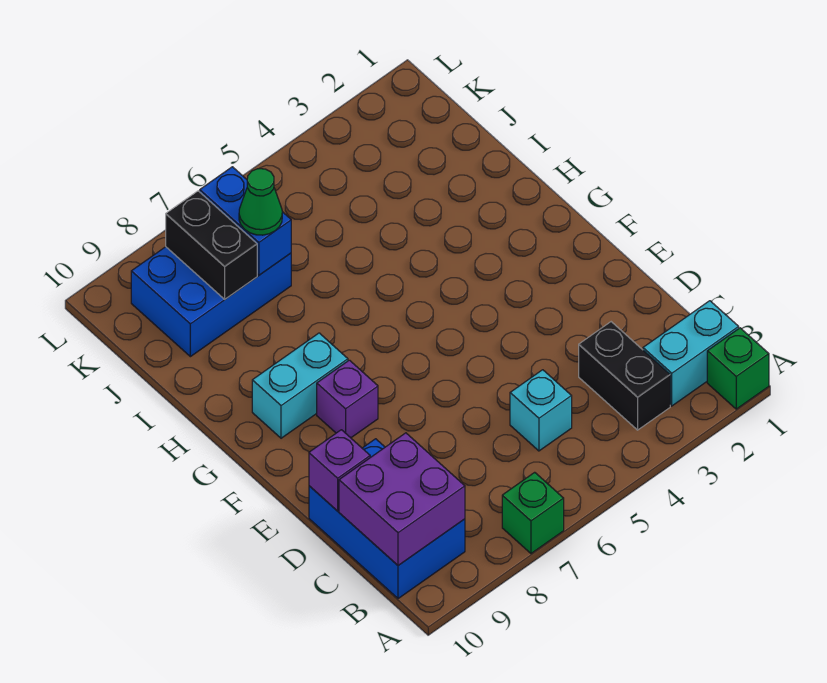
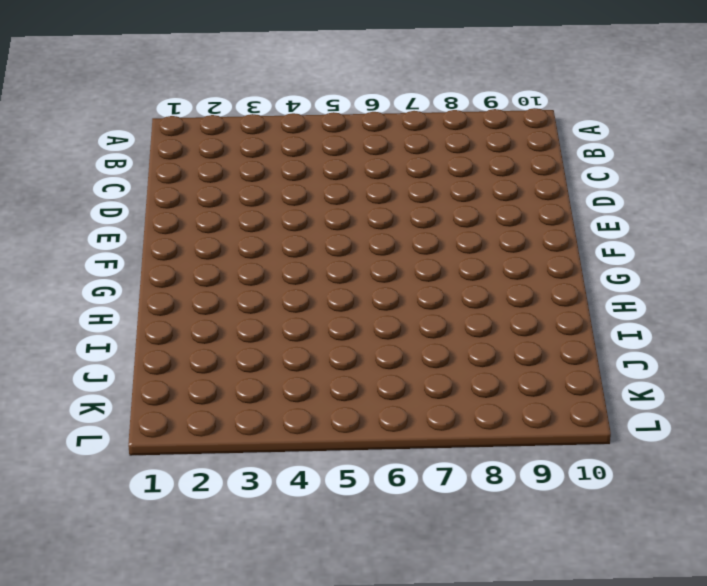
none -> green brick A1 level 1
none -> green brick A7 level 1
none -> cyan brick B1:B2 level 1

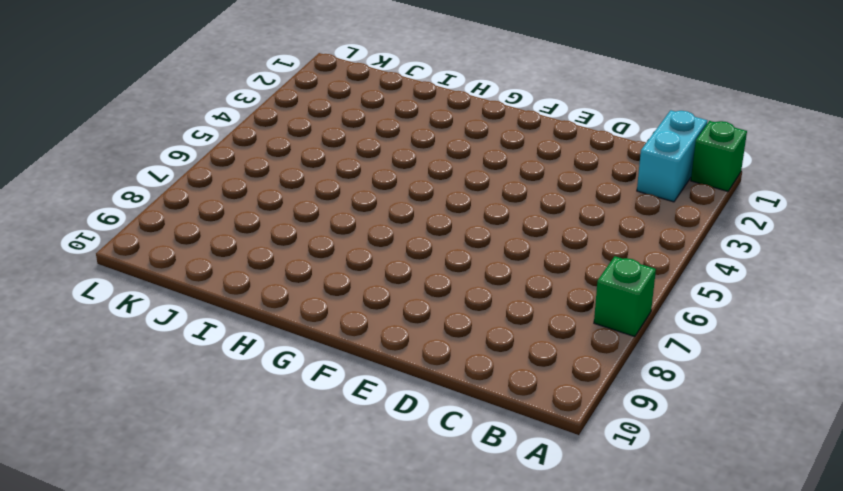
none -> black brick B3:C3 level 1
none -> blue brick B9:D10 level 1
none -> cyan brick C5 level 1

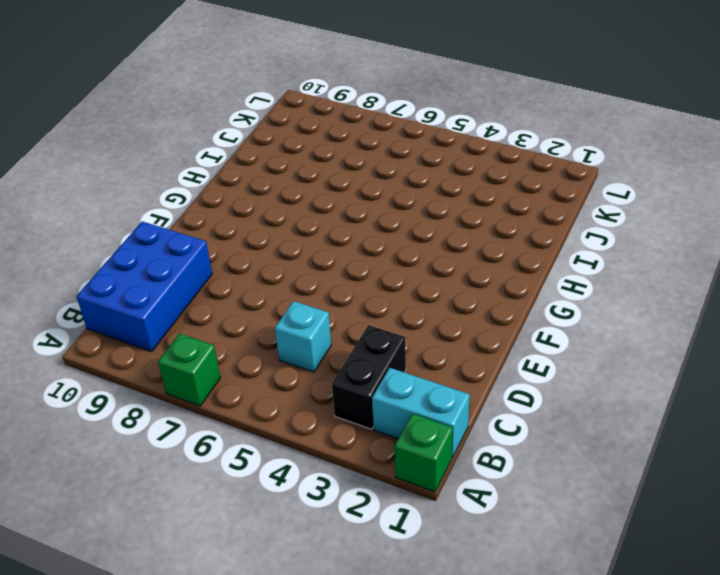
none -> purple brick F8 level 1
none -> cyan brick G8:G9 level 1
none -> blue brick J7:K9 level 1

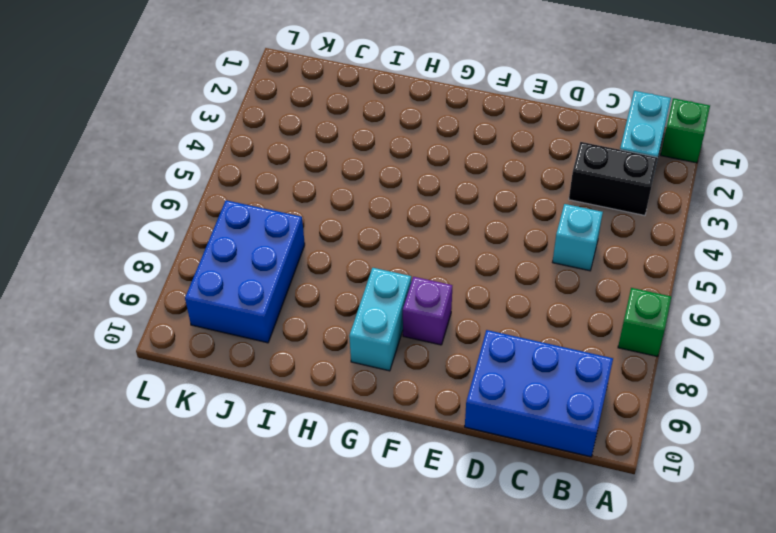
none -> purple brick B9:C10 level 2
none -> purple brick D10 level 2
none -> blue brick J7:K7 level 2

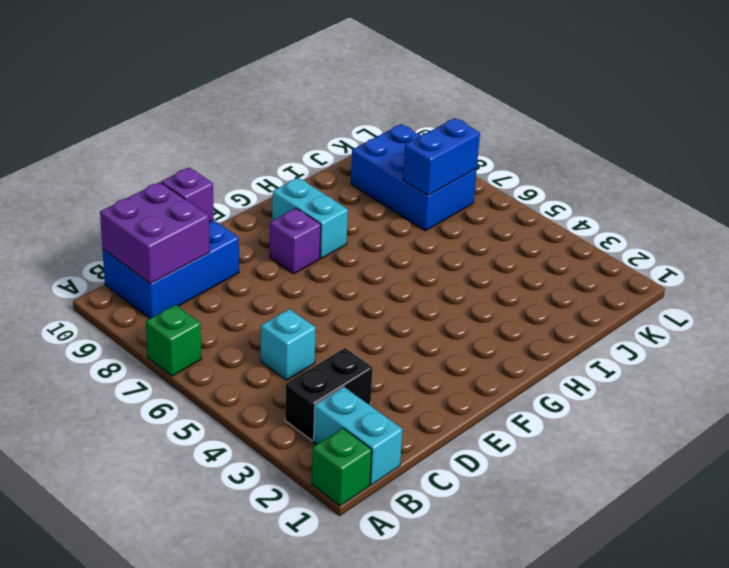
none -> black brick J8:K8 level 2
none -> green cone J7 level 3

